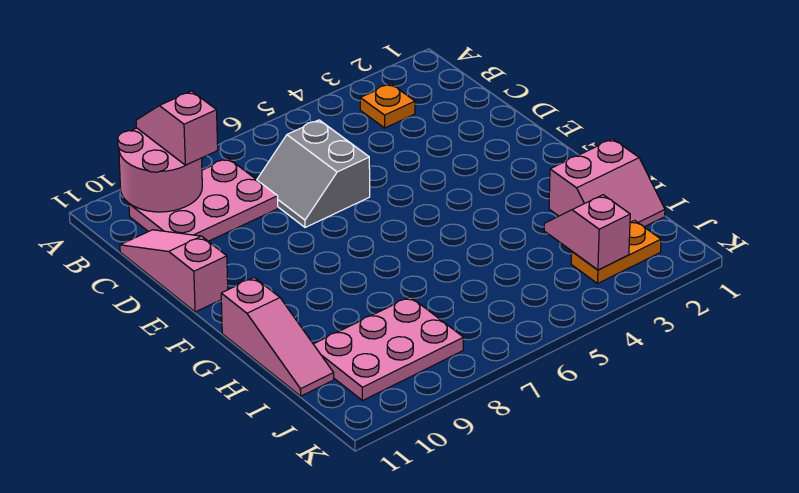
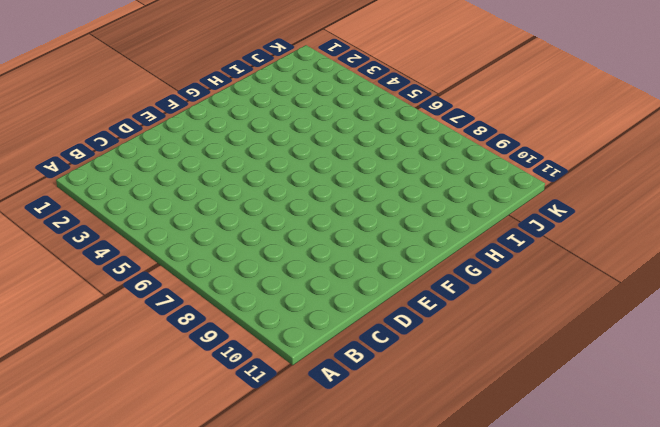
none -> orange plate B3 level 1
none -> pink plate B8:C10 level 1

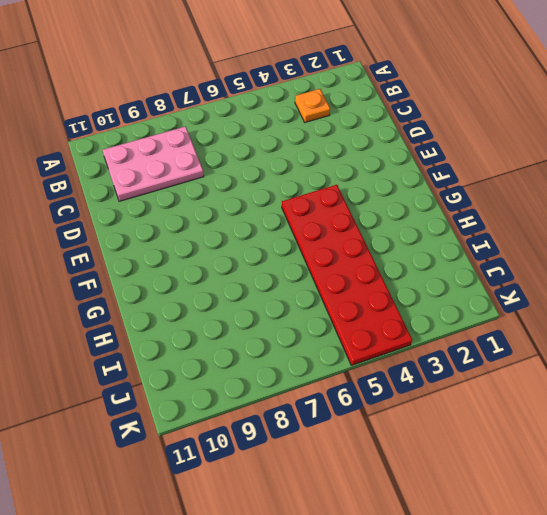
red plate F4:K5 level 1 -> none
none -> grey slope C6:D7 level 1 top 6
none -> pink slope C11:E11 level 1 top E

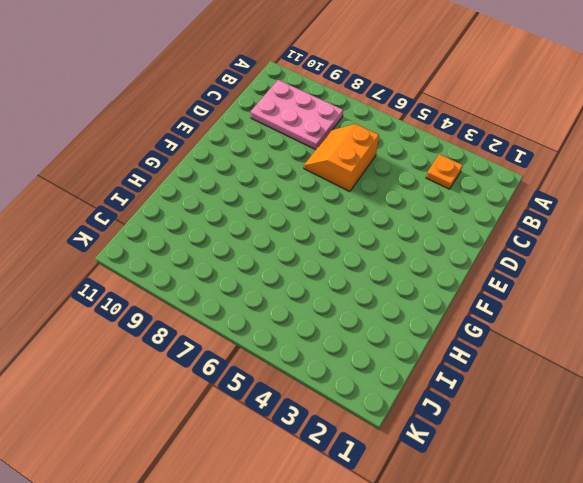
orange slope C6:D7 level 1 top 6 -> grey slope C6:D7 level 1 top 6
none -> pink slope C11:E11 level 1 top E
none -> pink slope G11:I11 level 1 top G

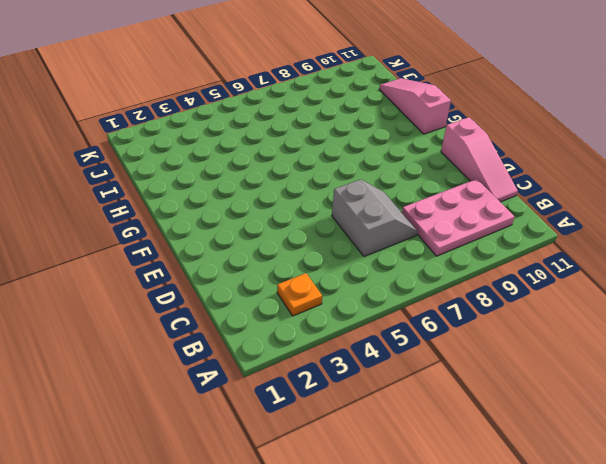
none -> pink slope H1:I2 level 1 top H
none -> pink plate I8:J10 level 1

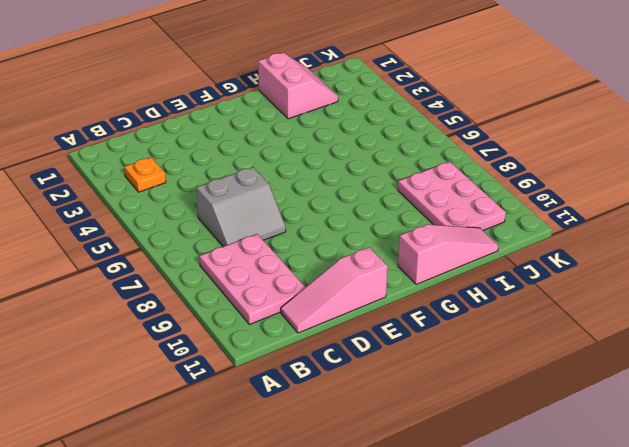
none -> orange plate J2:J3 level 1
none -> pink round brick A9:B10 level 2

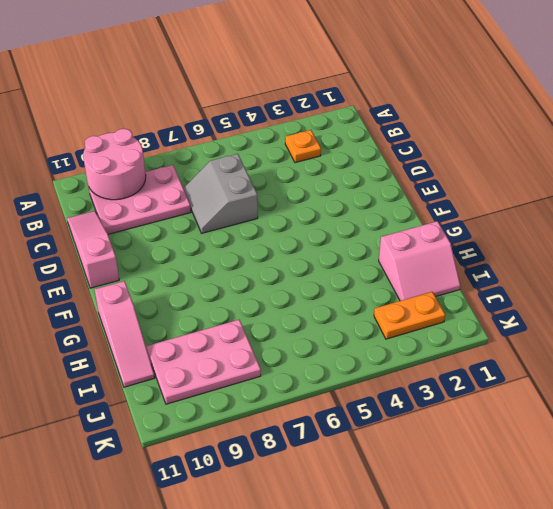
none -> pink slope I3:J3 level 2 top J
none -> pink slope A9:B9 level 3 top B

